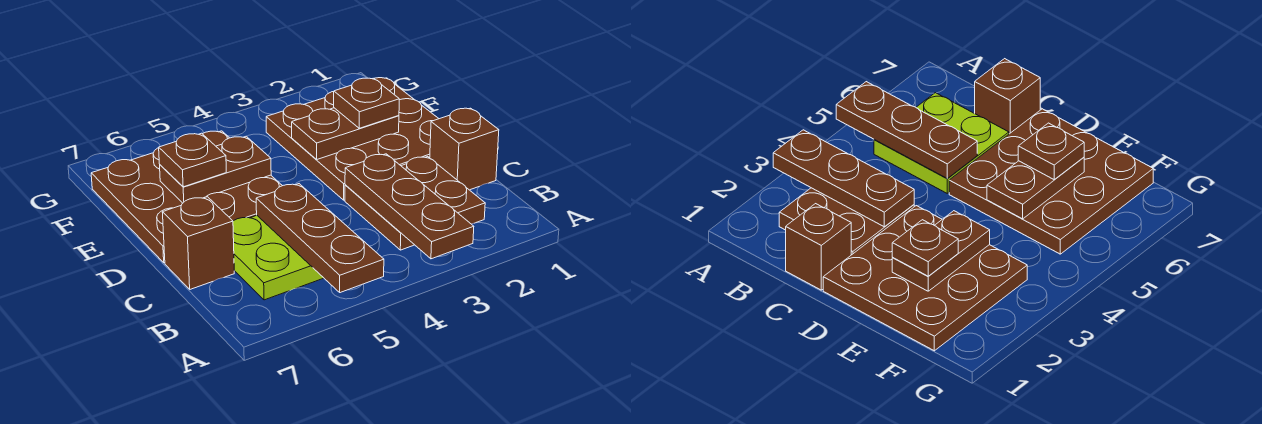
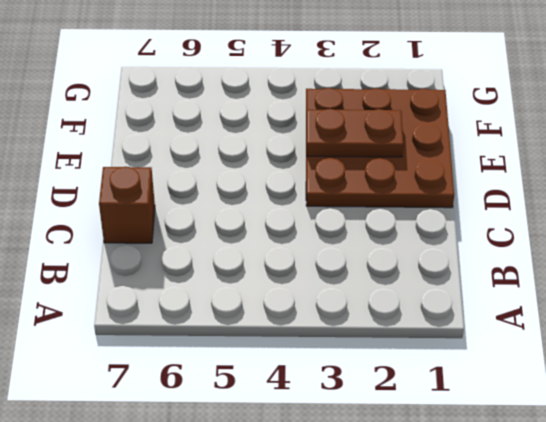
none -> brown plate B2:C3 level 1
none -> lime plate B5:C6 level 1
none -> brown brick C1 level 1

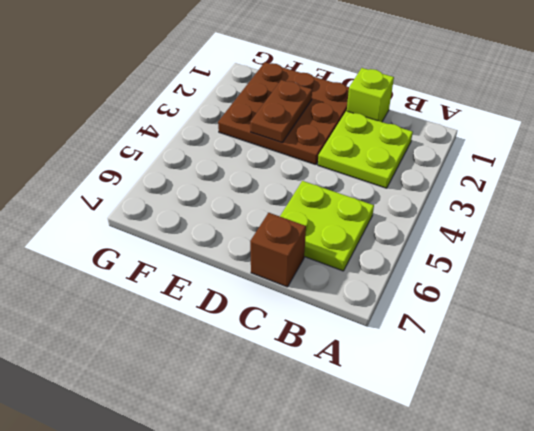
lime plate B2:C3 level 1 -> brown plate B2:C3 level 1
lime brick C1 level 1 -> brown brick C1 level 1
none -> brown plate D5:F7 level 1
none -> brown plate A3:C3 level 2
none -> brown plate A5:C5 level 2

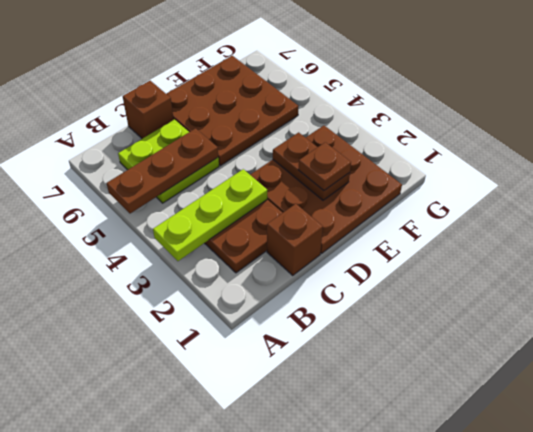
lime plate A3:C3 level 2 -> brown plate A3:C3 level 2
none -> brown plate E5:E6 level 2
none -> brown plate E6 level 3

